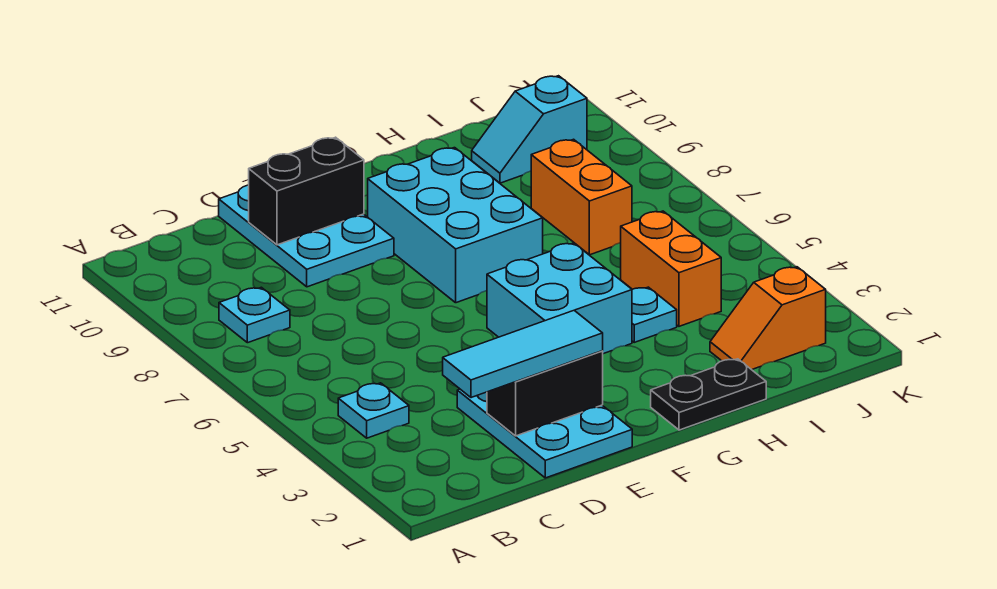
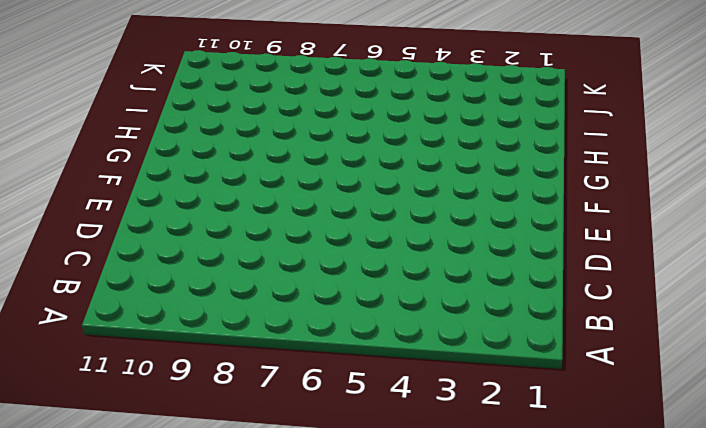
none -> cyan plate B4 level 1
none -> cyan plate B8 level 1
none -> cyan plate D1:E3 level 1

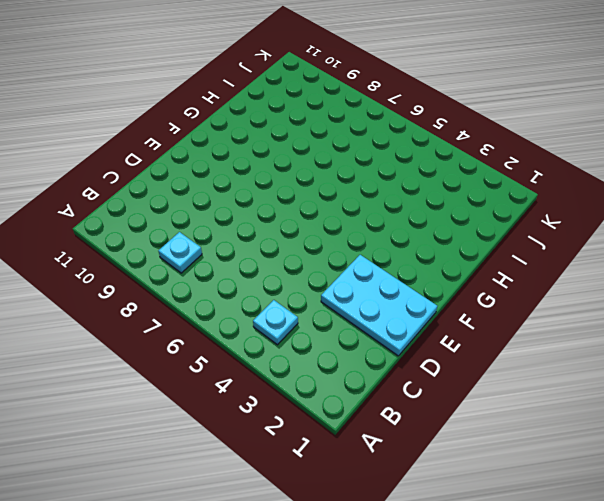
none -> cyan plate D9:E11 level 1
none -> cyan brick F4:G5 level 1
none -> cyan brick F7:G9 level 1

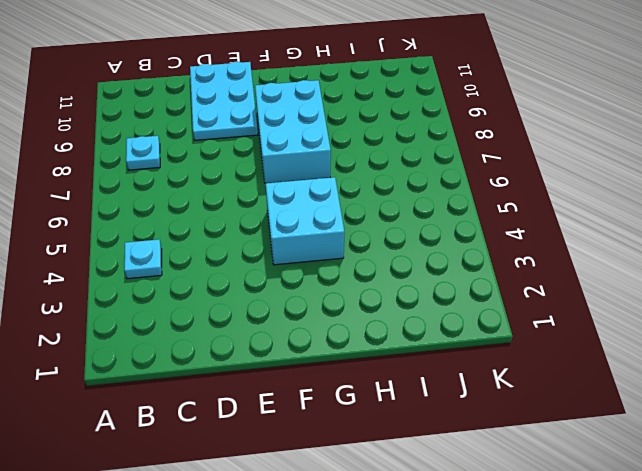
none -> cyan plate D1:E3 level 1
none -> black plate G1:H1 level 1
none -> cyan plate H4 level 1

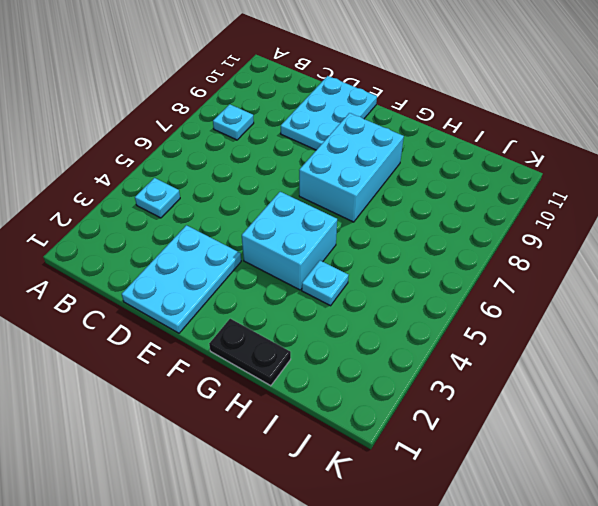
none -> orange slope I2:J2 level 1 top J
none -> orange brick I4:I5 level 1
none -> orange brick I7:I8 level 1

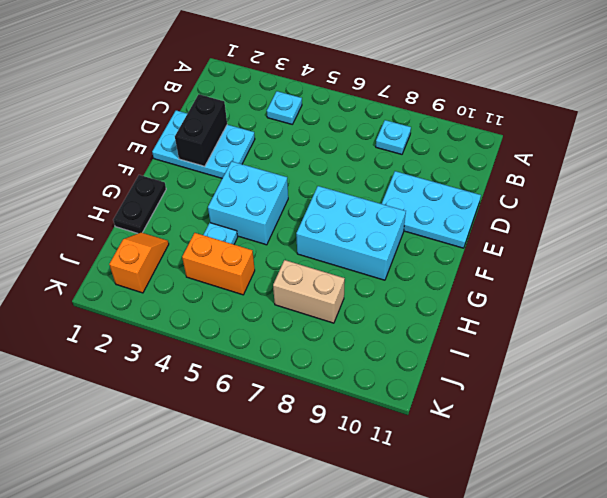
tan brick I7:I8 level 1 -> orange brick I7:I8 level 1
none -> cyan slope I10:J10 level 1 top J
none -> black brick D10:E10 level 2
none -> cyan tile C2:E2 level 3

